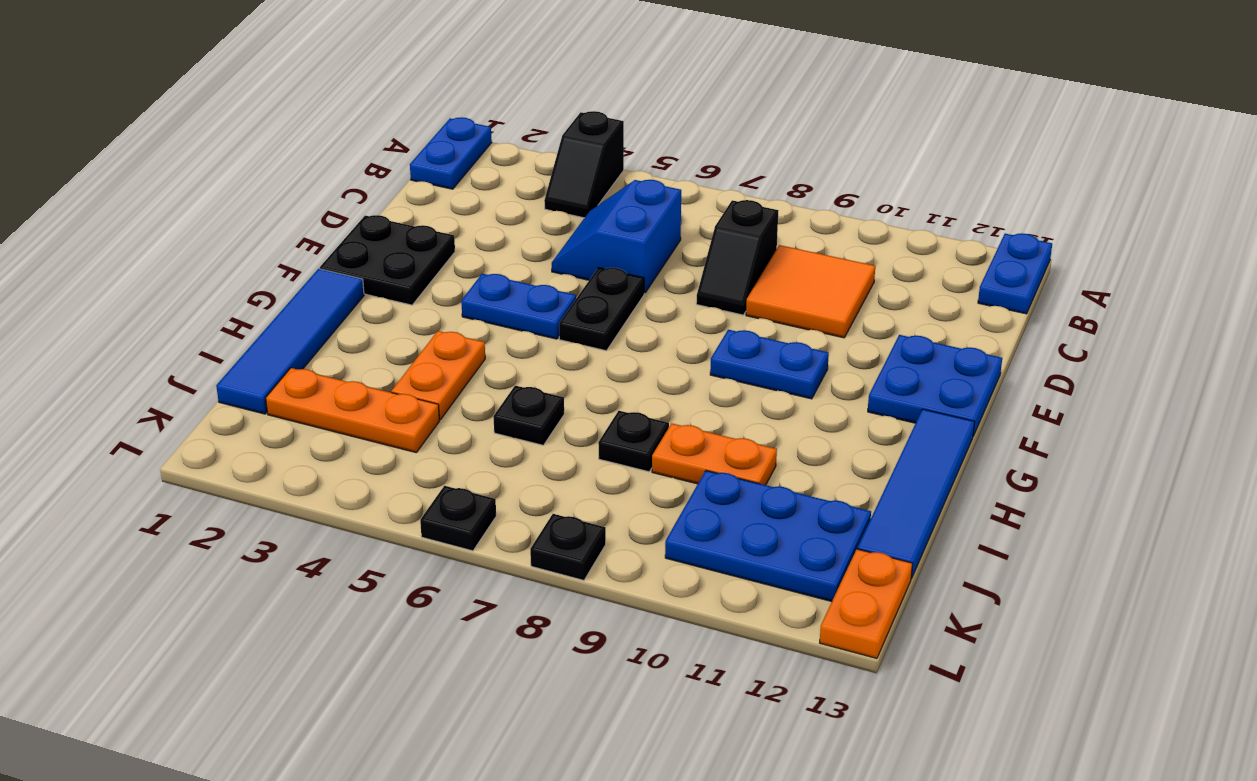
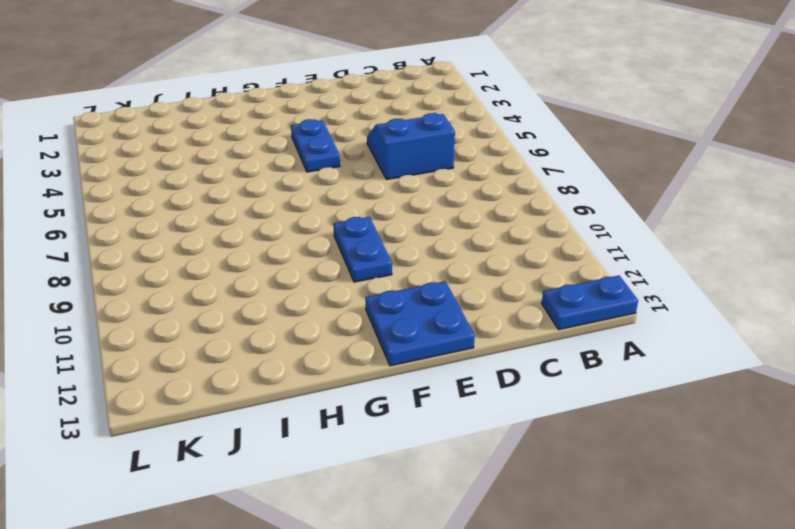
none -> blue plate A1:B1 level 1
none -> black slope A4:B4 level 1 top A
none -> black slope C8:D8 level 1 top C

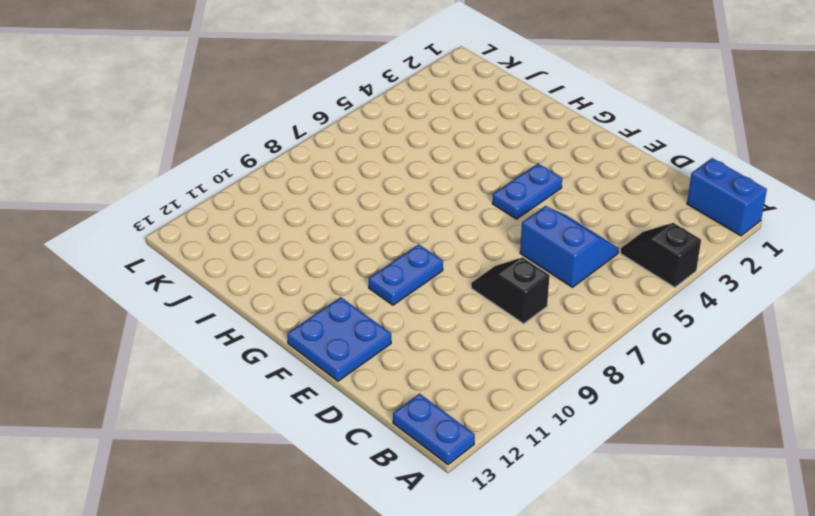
blue brick A1:B1 level 1 -> blue plate A1:B1 level 1
none -> orange tile C9:D10 level 1
none -> black plate E1:F2 level 1
none -> black plate E6:F6 level 1

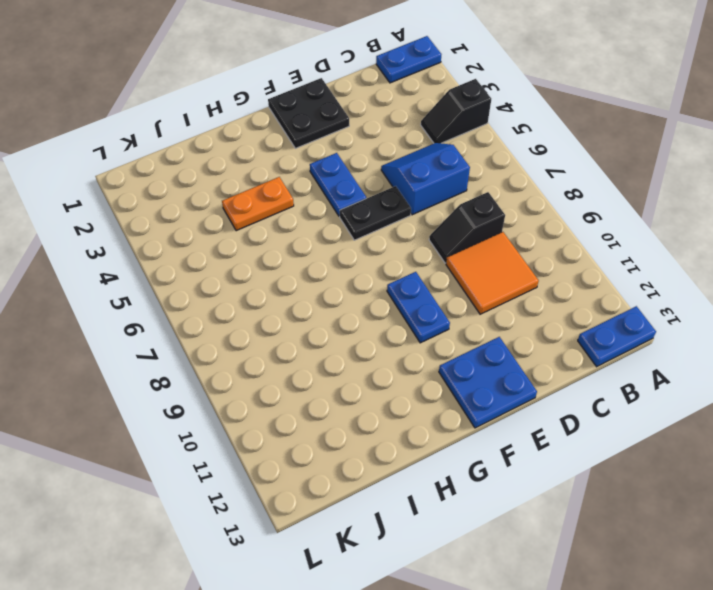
none -> blue tile G1:J1 level 1
none -> blue tile G13:J13 level 1
none -> black plate I6 level 1

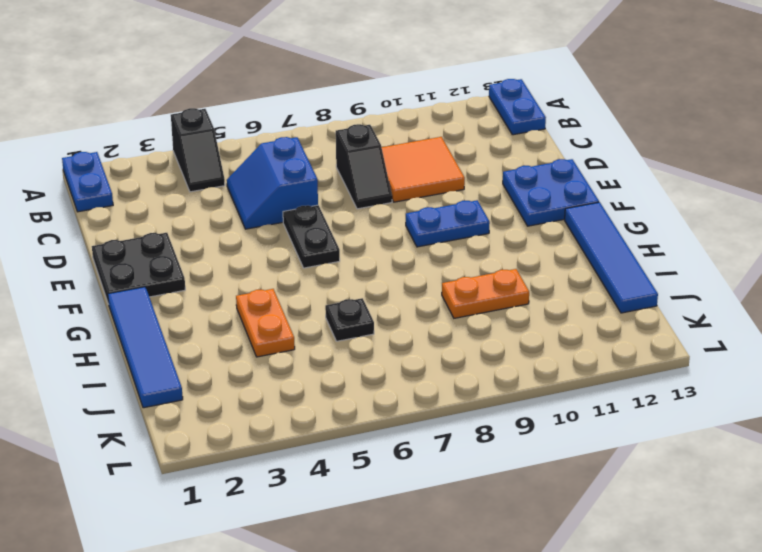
none -> blue plate F4:F5 level 1
none -> black plate I8 level 1
none -> orange plate J2:J4 level 1

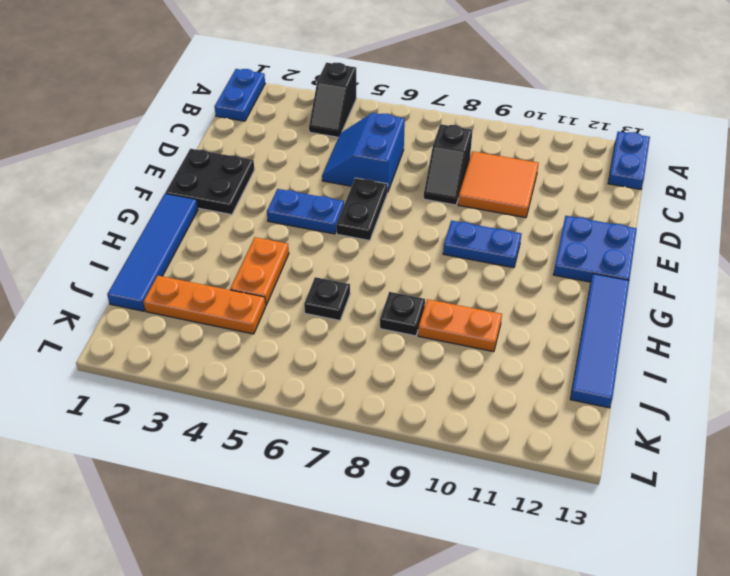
none -> blue plate J10:K12 level 1
none -> orange plate K13:L13 level 1
none -> black plate L6 level 1

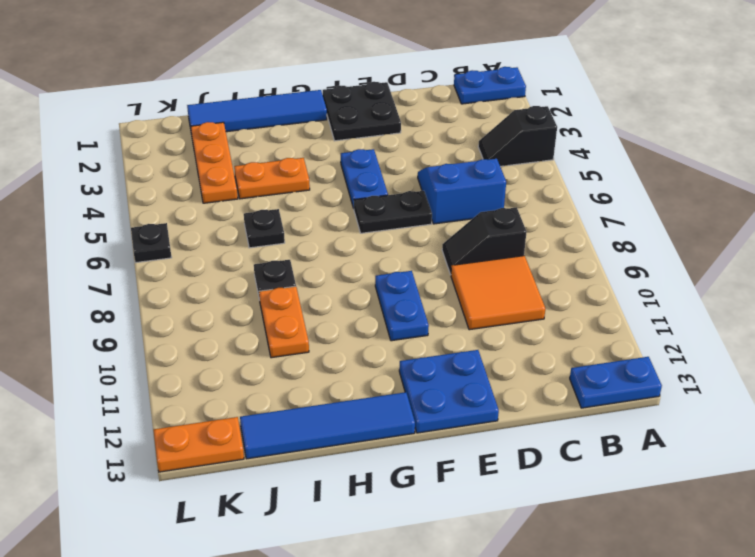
none -> blue plate J10:K12 level 1
none -> black plate L8 level 1

